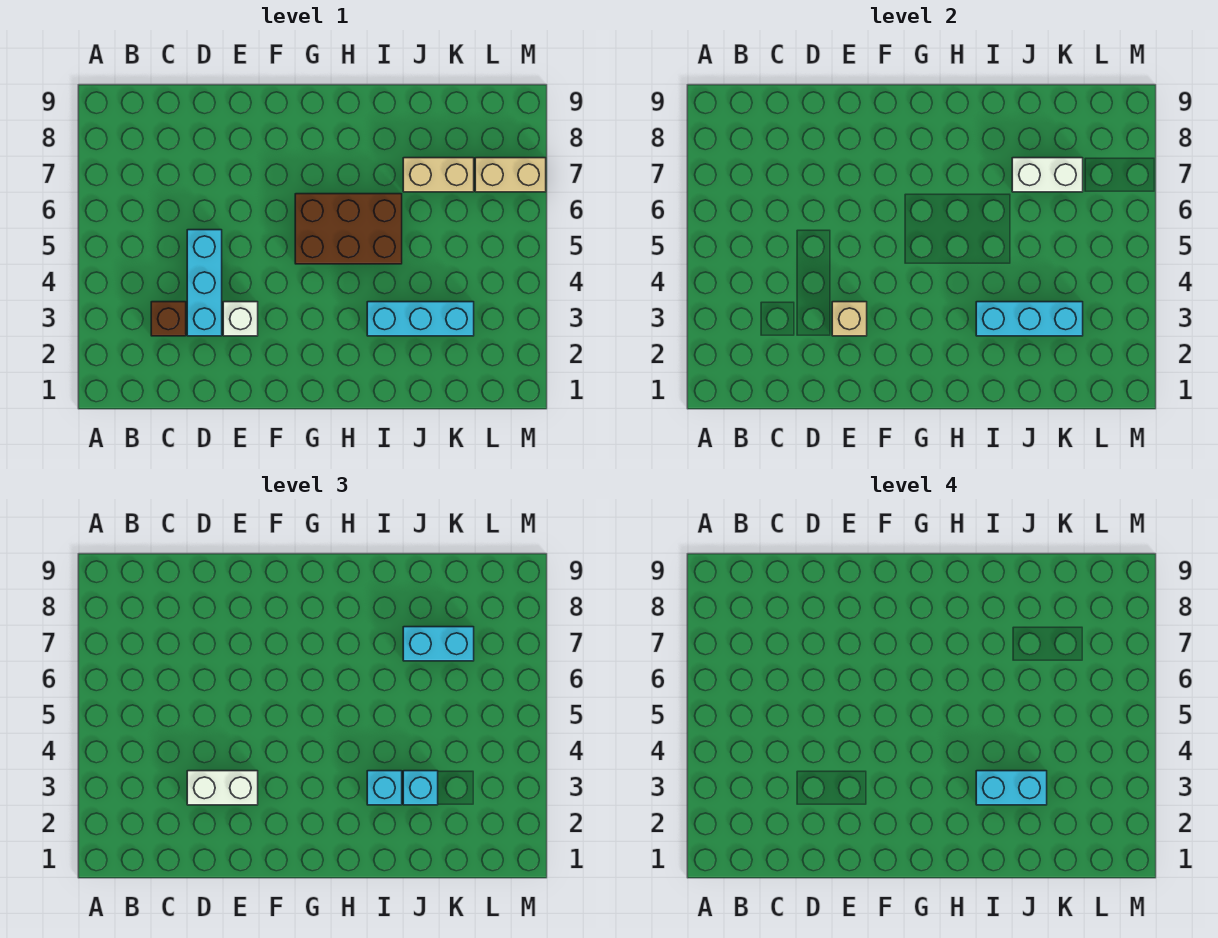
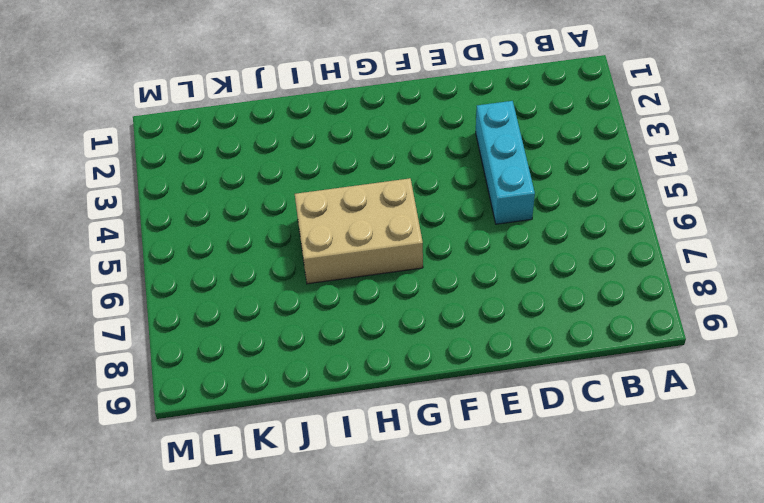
tan brick G5:I6 level 1 -> brown brick G5:I6 level 1
none -> brown brick C3 level 1
none -> white brick E3 level 1
none -> cyan brick I3:K3 level 1

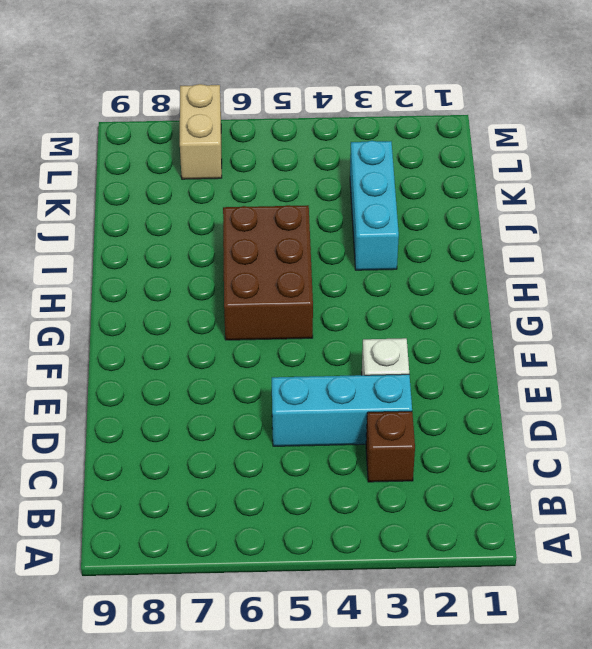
none -> tan brick J7:K7 level 1
none -> tan brick E3 level 2
none -> cyan brick I3:K3 level 2

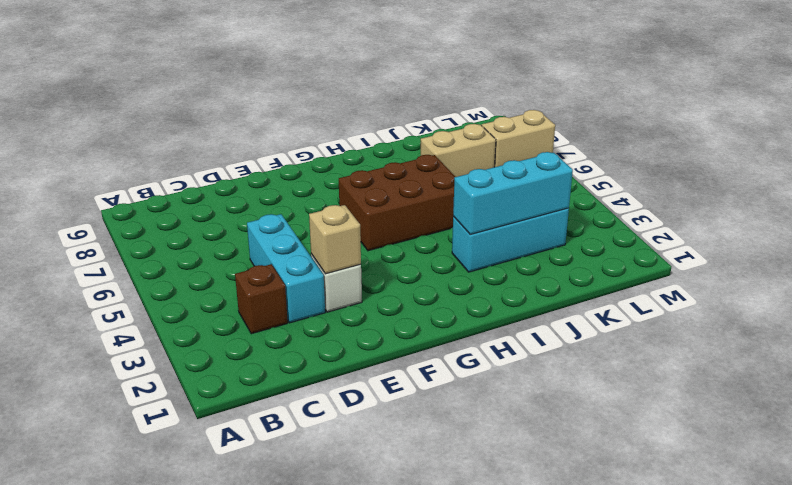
none -> white brick J7:K7 level 2
none -> white brick D3:E3 level 3
none -> cyan brick I3 level 3

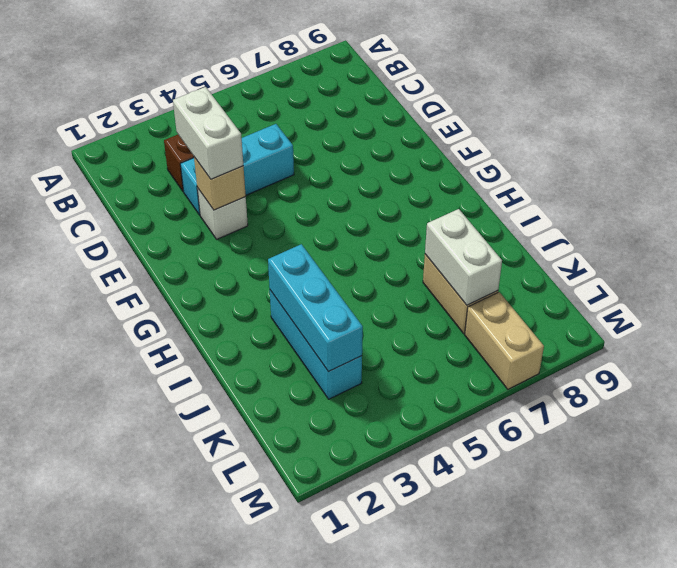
none -> brown brick G5:I6 level 1
none -> cyan brick I3 level 3
none -> cyan brick J3 level 3

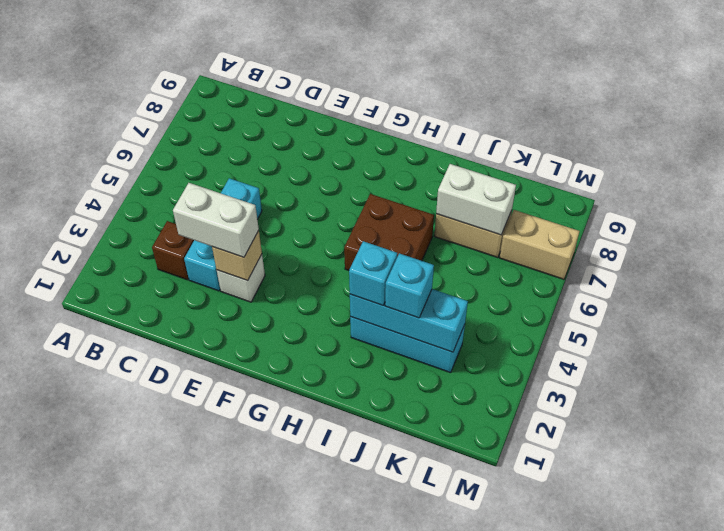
brown brick H5:I6 level 1 -> brown brick G5:I6 level 1
none -> cyan brick J7:K7 level 3
none -> cyan brick I3:J3 level 4

